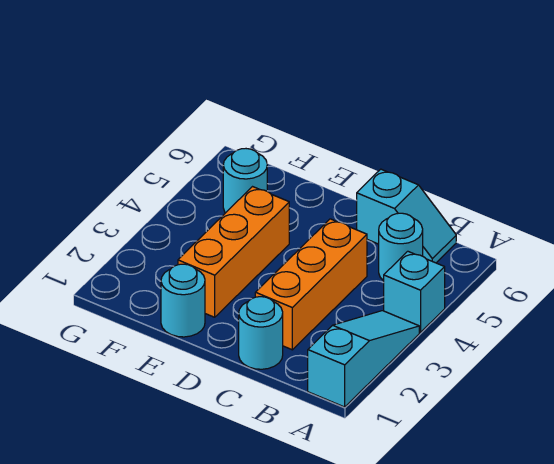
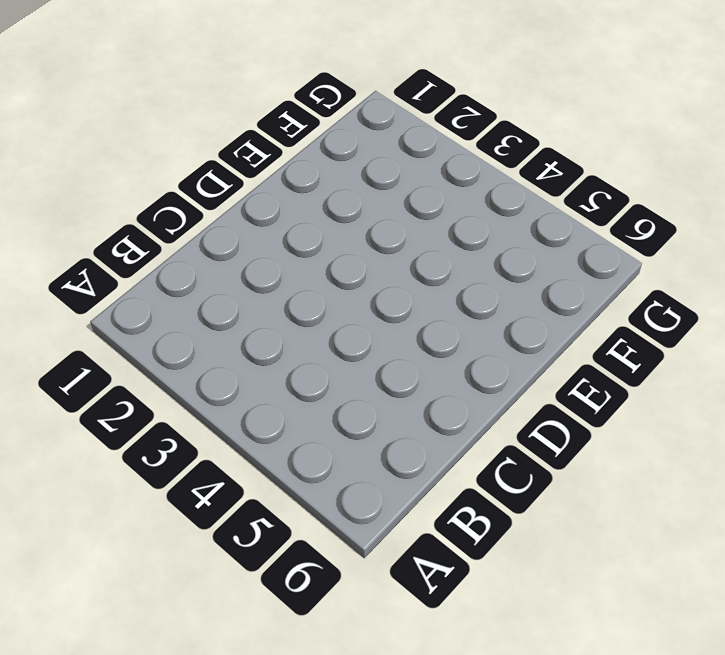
none -> cyan slope A1:A3 level 1 top 1
none -> cyan brick A4 level 1

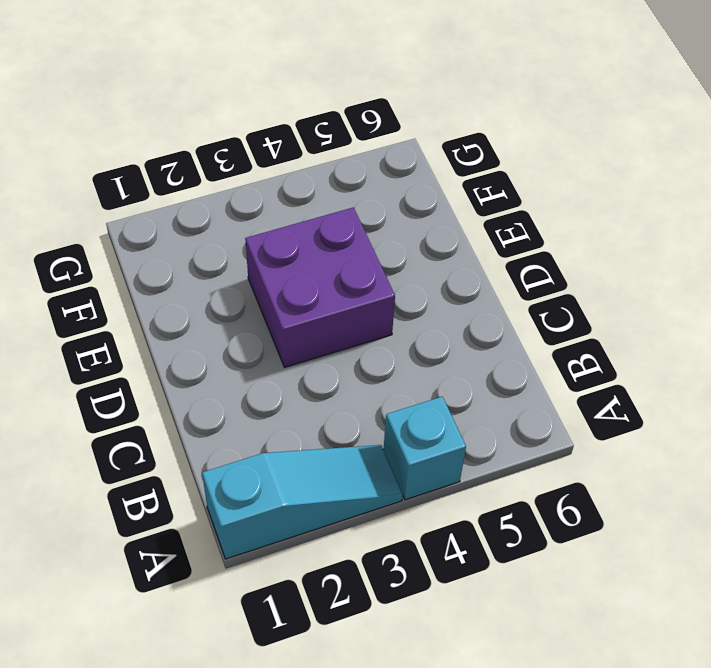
purple brick D3:E4 level 1 -> orange brick E2:E4 level 1
none -> cyan round brick B5 level 1
none -> cyan slope B6:C6 level 1 top C

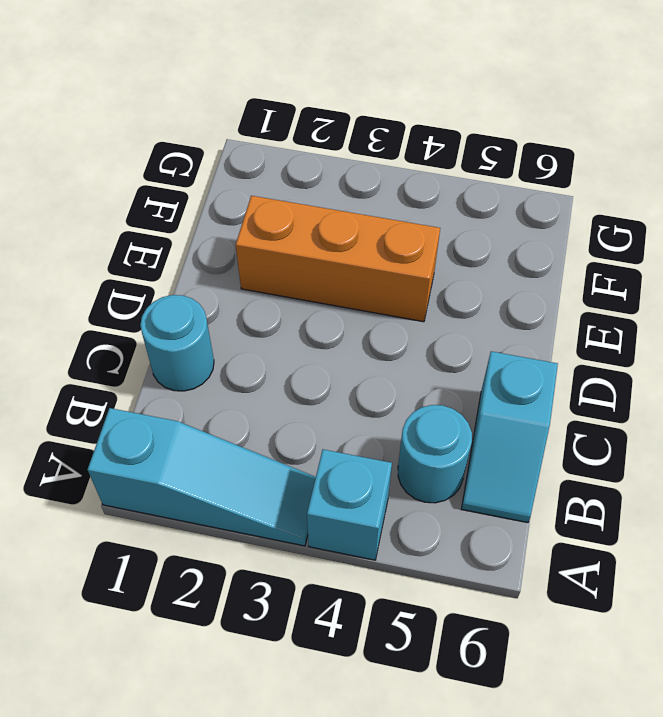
none -> orange brick C2:C4 level 1
none -> cyan round brick E1 level 1

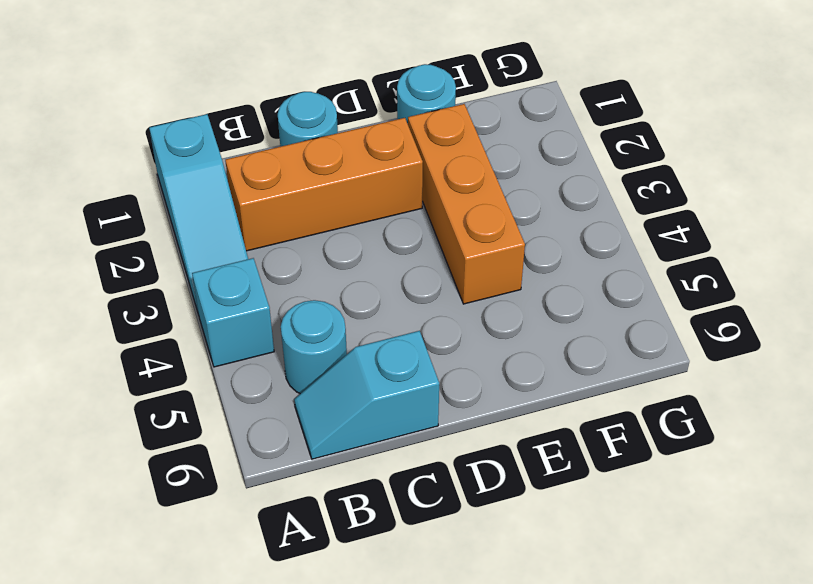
orange brick B2:D2 level 1 -> orange brick C2:C4 level 1
none -> cyan round brick F5 level 1

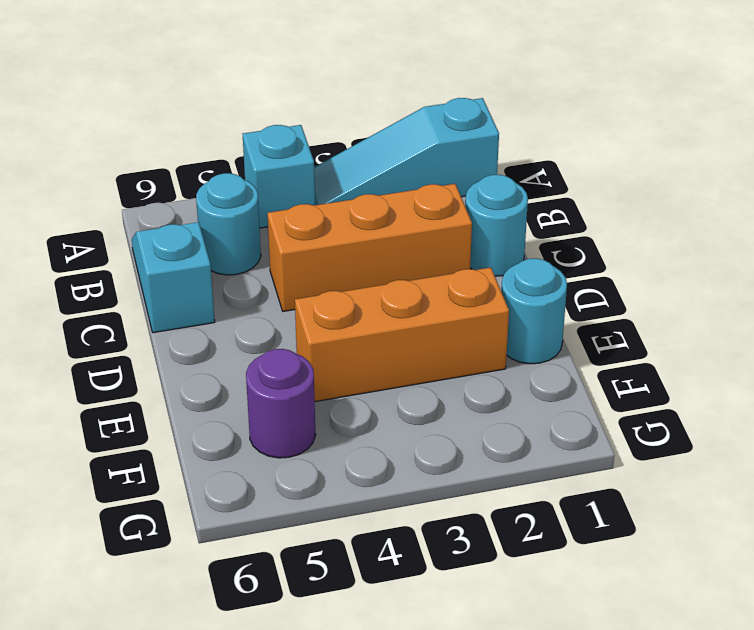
purple round brick F5 level 1 -> cyan round brick F5 level 1

